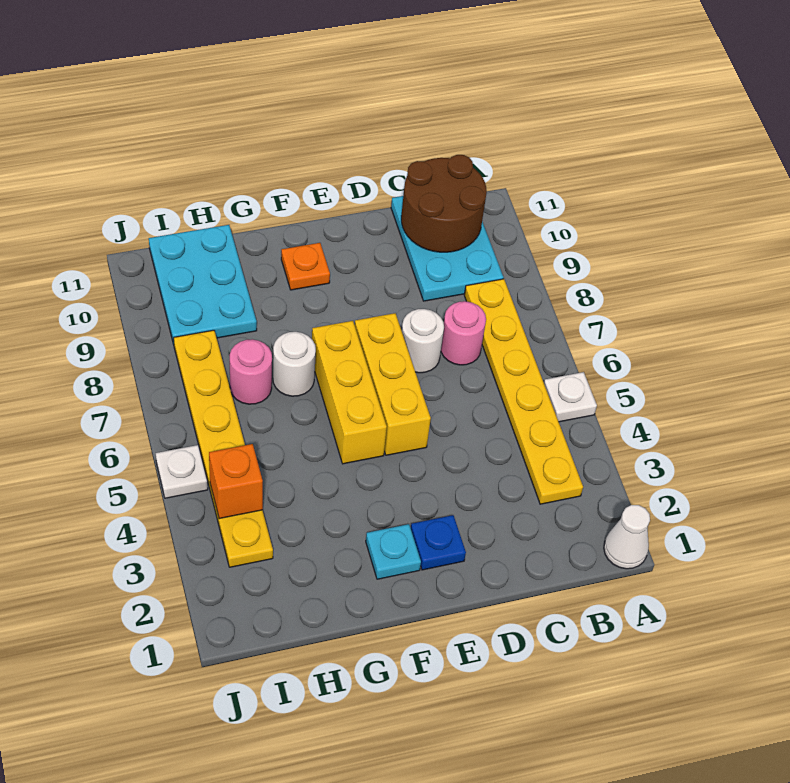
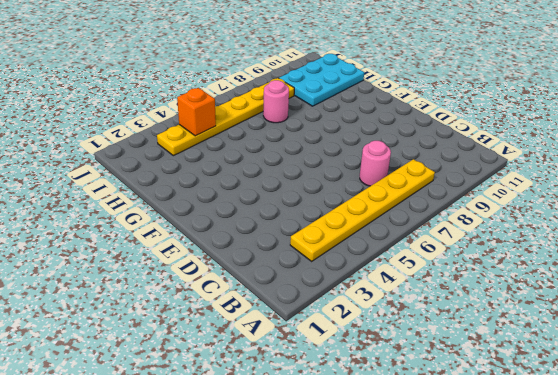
none -> white cone A1 level 1
none -> white plate A5 level 1
none -> cyan plate B9:C11 level 1

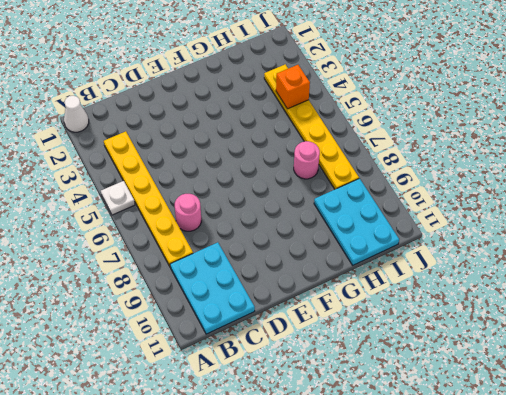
none -> white round brick D7 level 1
none -> blue plate E2 level 1
none -> yellow brick E5:E7 level 1

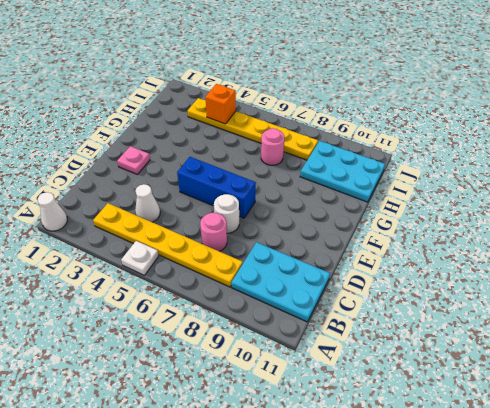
white cone C4 level 1 -> none
pink plate E2 level 1 -> blue plate E2 level 1
blue brick E5:E7 level 1 -> yellow brick E5:E7 level 1
none -> cyan plate F2 level 1
none -> yellow brick F5:F7 level 1
none -> orange plate F10 level 1

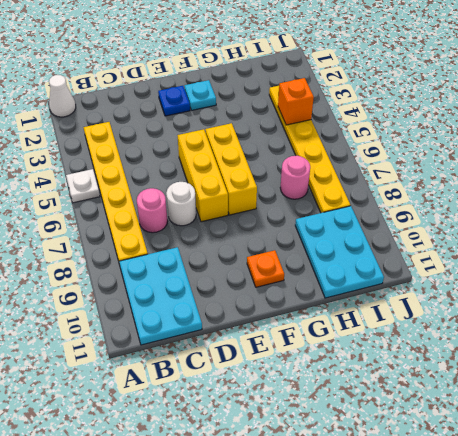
none -> white round brick G7 level 1
none -> white plate J5 level 1
none -> brown round brick B10:C11 level 2

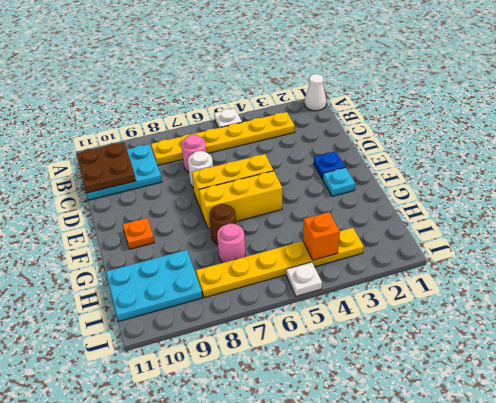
brown plate B10:C11 level 2 -> brown round brick B10:C11 level 2
brown round brick G7 level 1 -> white round brick G7 level 1

